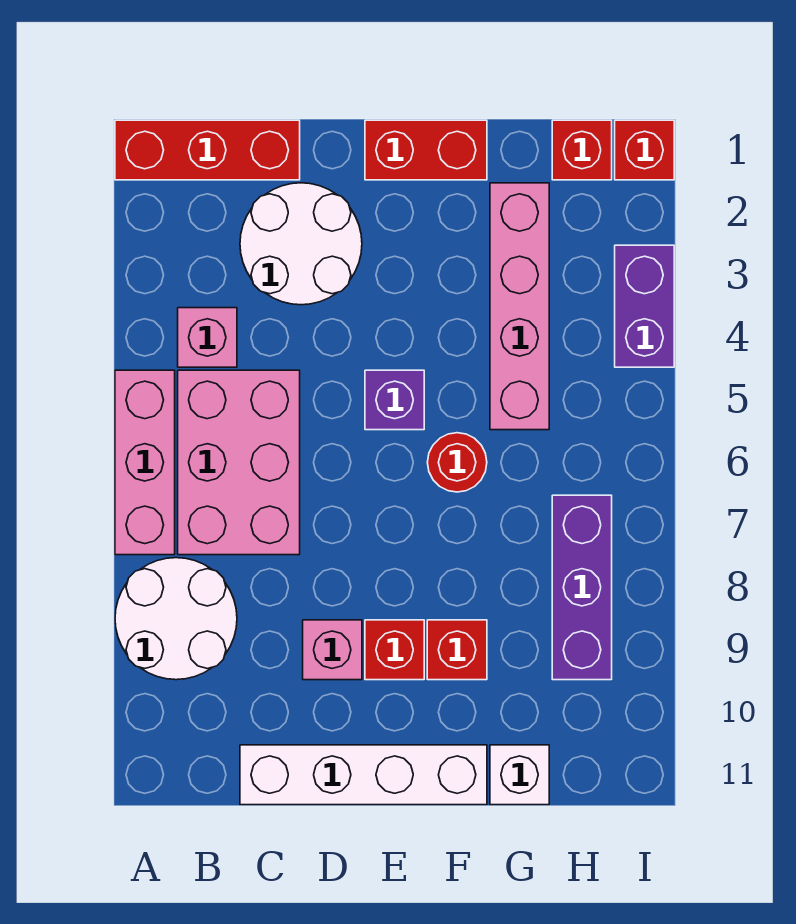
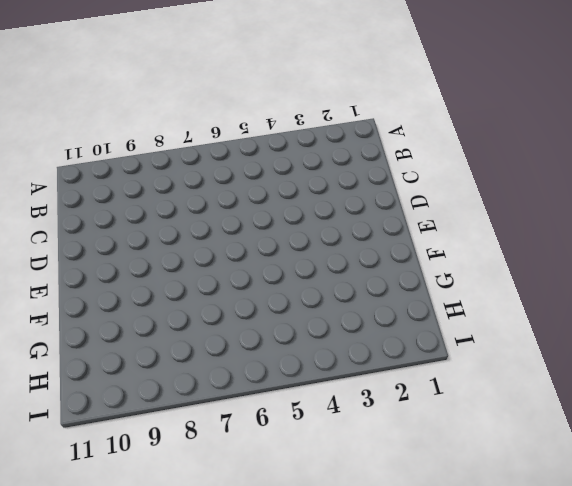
none -> red brick A1:C1 level 1
none -> pink brick A5:A7 level 1
none -> white round brick A8:B9 level 1

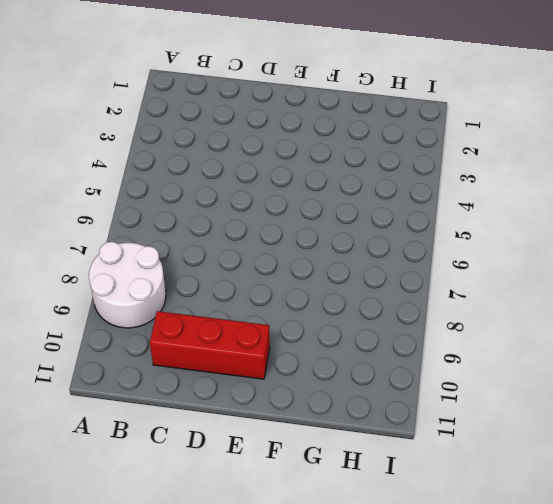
red brick C10:E10 level 1 -> red brick A1:C1 level 1
none -> pink brick A5:A7 level 1
none -> pink brick B4 level 1
none -> pink brick B5:C7 level 1

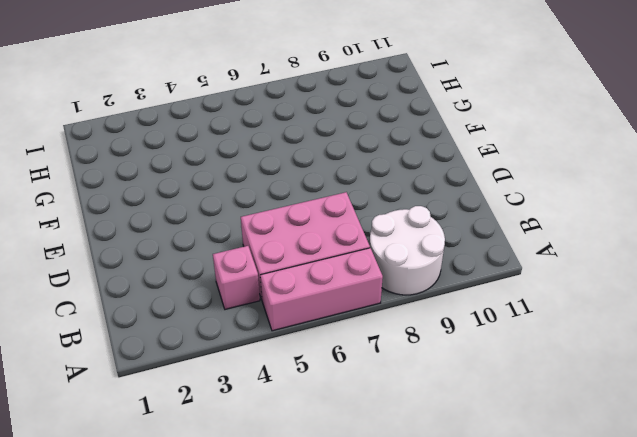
none -> red brick A1:C1 level 1
none -> white round brick C2:D3 level 1
none -> white brick C11:F11 level 1

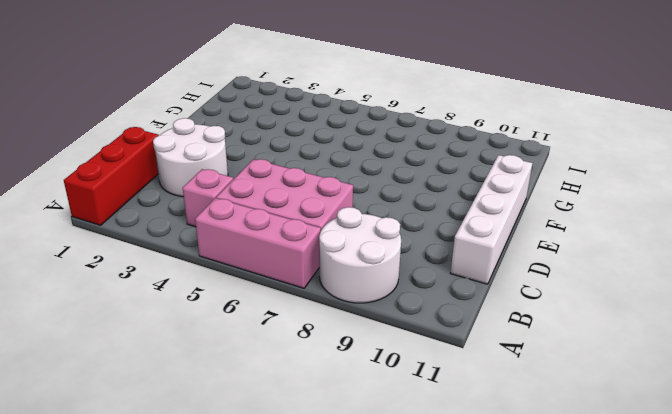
none -> pink brick D9 level 1
none -> red brick E1:F1 level 1
none -> purple brick E5 level 1

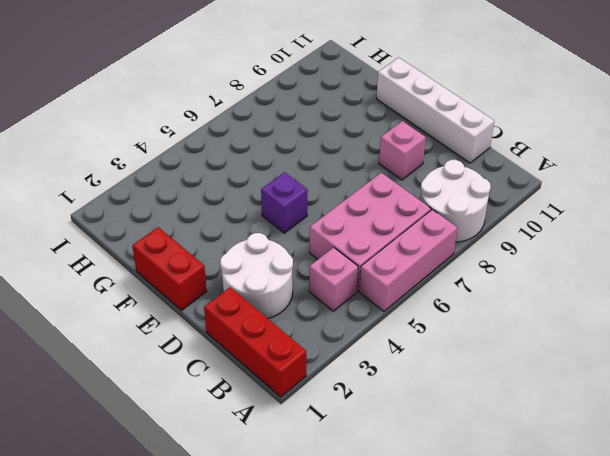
none -> red brick E9 level 1
none -> red round brick F6 level 1
none -> red brick F9 level 1

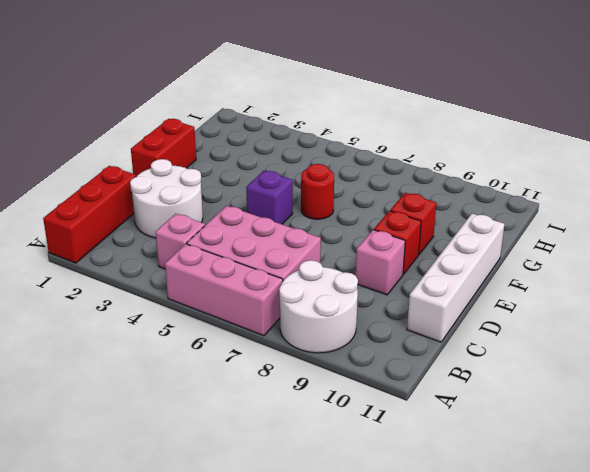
none -> pink brick G2:G5 level 1
none -> white brick G11 level 1
none -> red brick H1 level 1

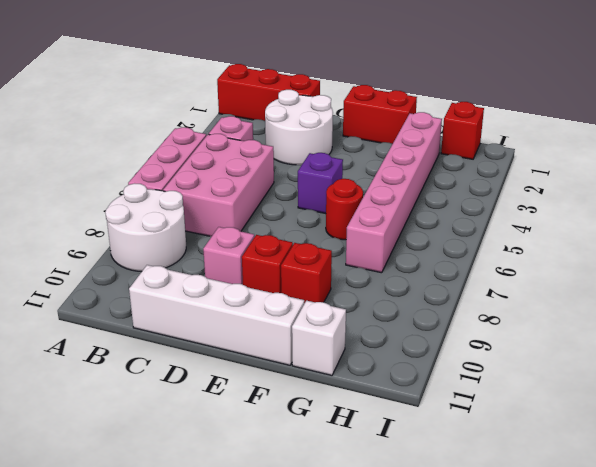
pink brick G2:G7 level 1 -> pink brick G2:G5 level 1
none -> purple brick H7:H9 level 1
none -> red brick I1 level 1
none -> purple brick I3:I4 level 1

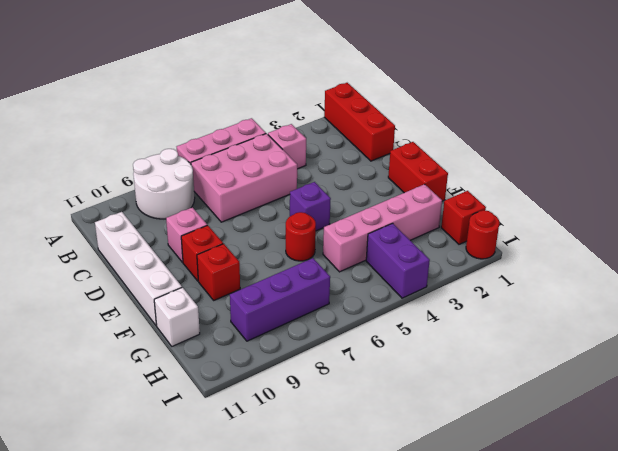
purple brick H4:I4 level 1 -> purple brick I3:I4 level 1
red round brick I1 level 1 -> red brick I1 level 1
none -> white round brick C2:D3 level 1

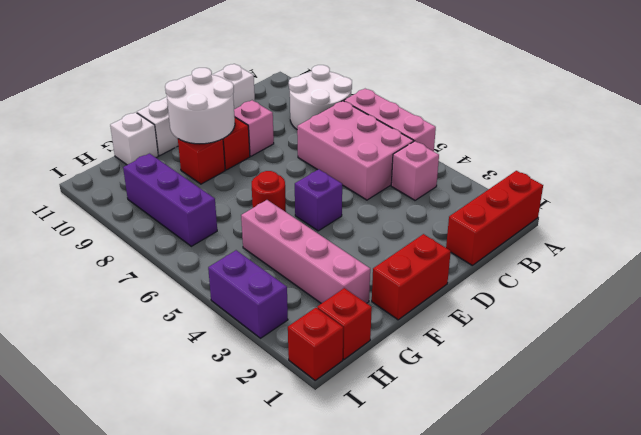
white round brick E9:F10 level 2 -> white round brick C2:D3 level 1

